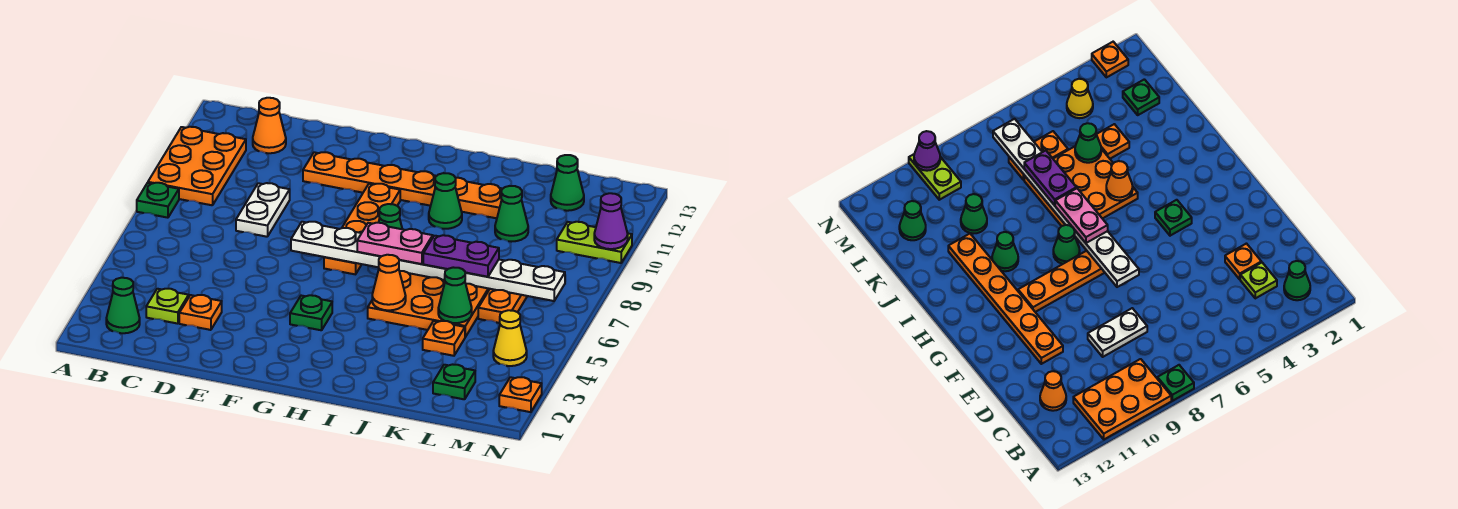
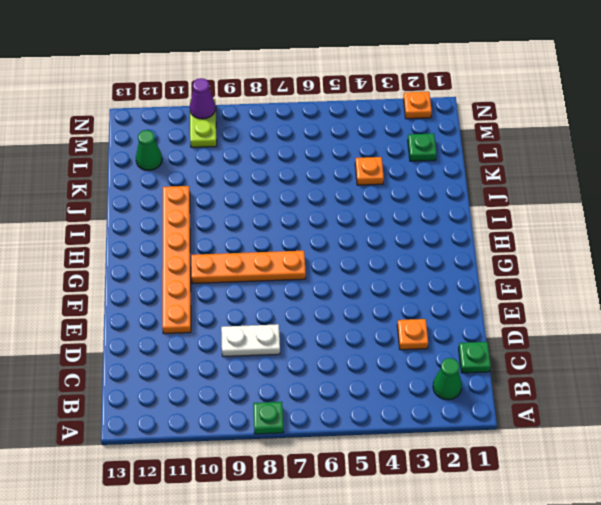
green plate C1 level 1 -> green plate G4 level 1
none -> orange plate A9:B11 level 1
none -> lime plate C3 level 1
none -> orange cone C12 level 1

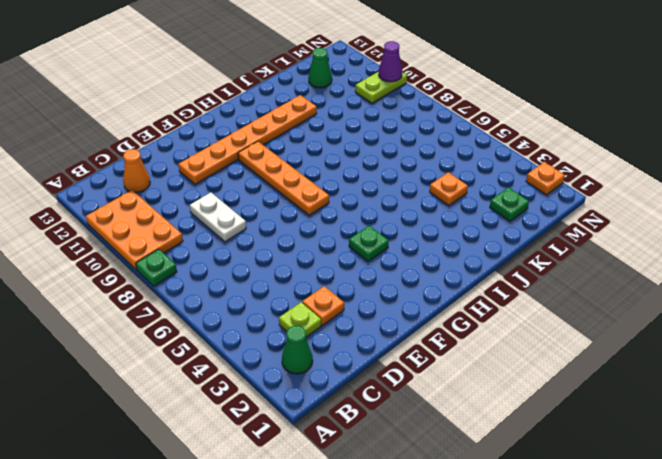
none -> green cone H8 level 1
none -> orange plate I5:K7 level 1
none -> green cone I10 level 1

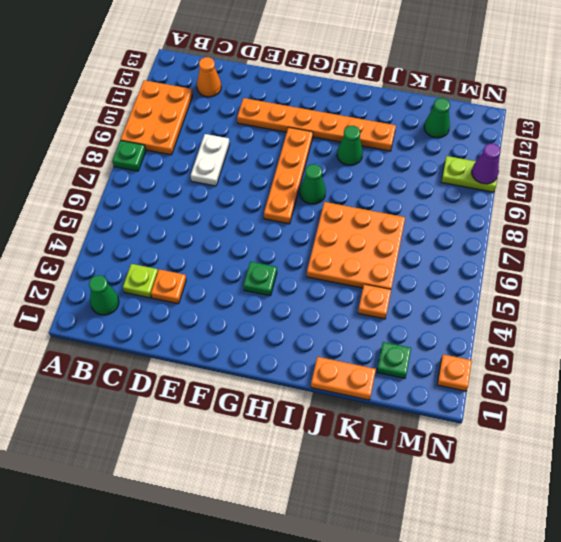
orange plate J1:K1 level 1 -> orange plate L6:L7 level 1
none -> green cone K10 level 1
none -> yellow cone M4 level 1
none -> white plate F7:M7 level 2

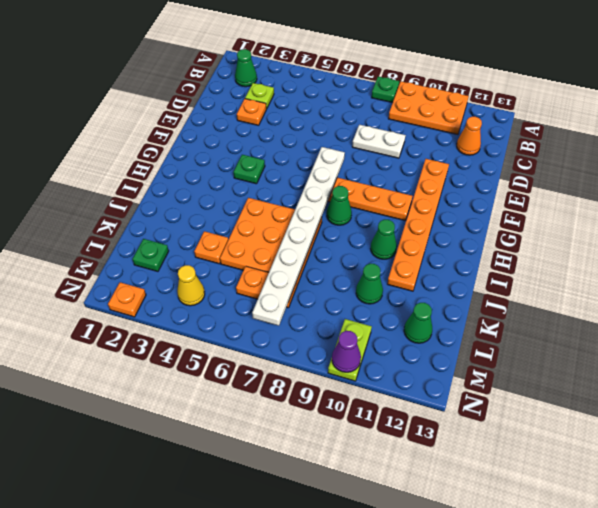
none -> orange cone I5 level 2
none -> green cone K5 level 2
none -> pink plate H7:I7 level 3

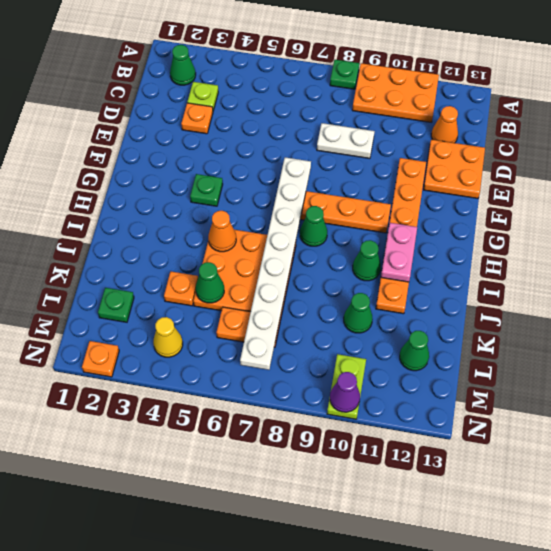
orange plate D12:E13 level 1 -> none
pink plate H11:I11 level 2 -> pink plate H7:I7 level 3
none -> purple plate J7:K7 level 3

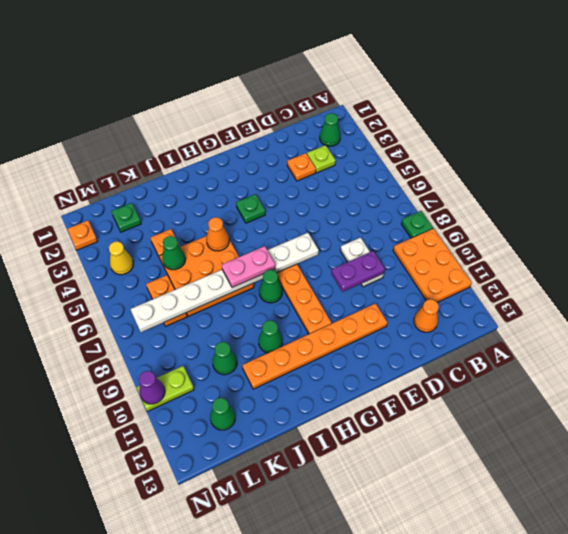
purple plate D9:E9 level 2 -> purple plate J7:K7 level 3

